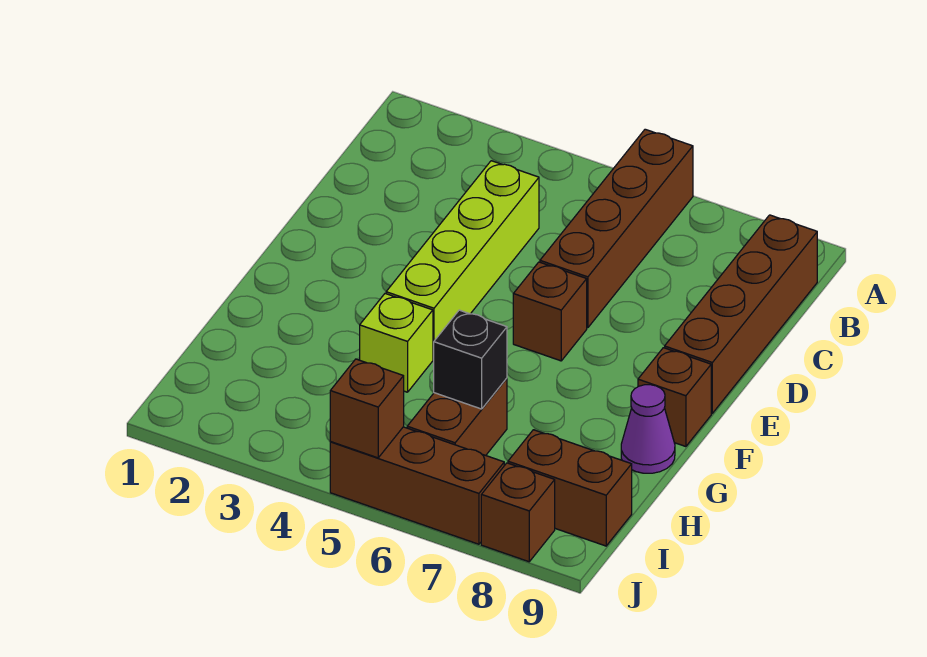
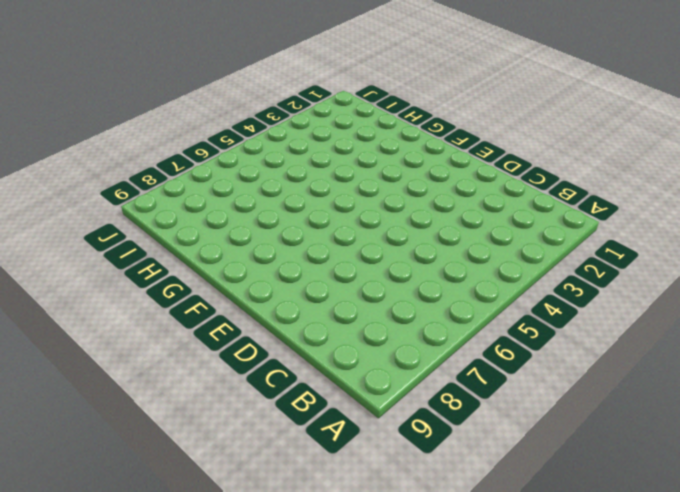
none -> brown brick A6:D6 level 1
none -> brown brick B9:E9 level 1
none -> lime brick C4:F4 level 1

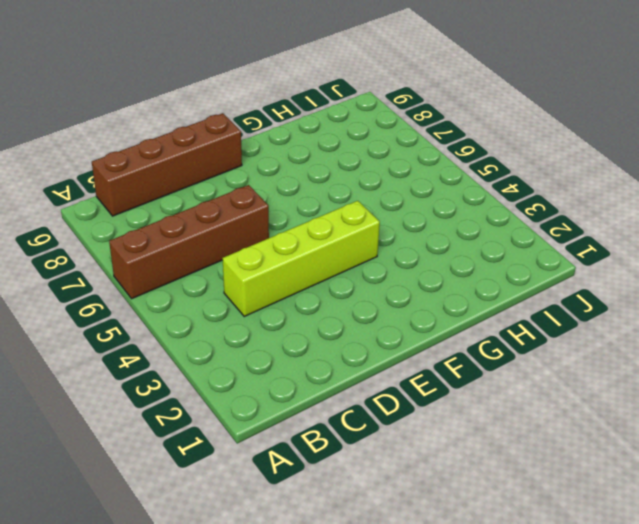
none -> brown brick E6 level 1
none -> brown brick F9 level 1
none -> lime brick G4 level 1

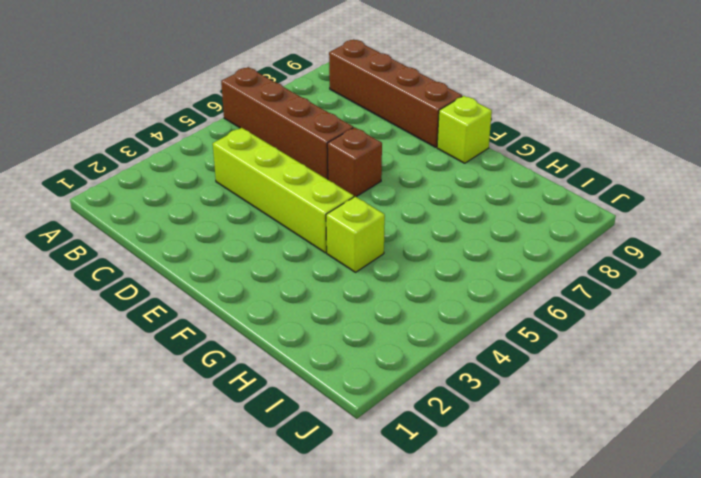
lime brick F9 level 1 -> brown brick F9 level 1
none -> purple cone G9 level 1
none -> brown brick H6:I6 level 1
none -> brown brick I8:I9 level 1

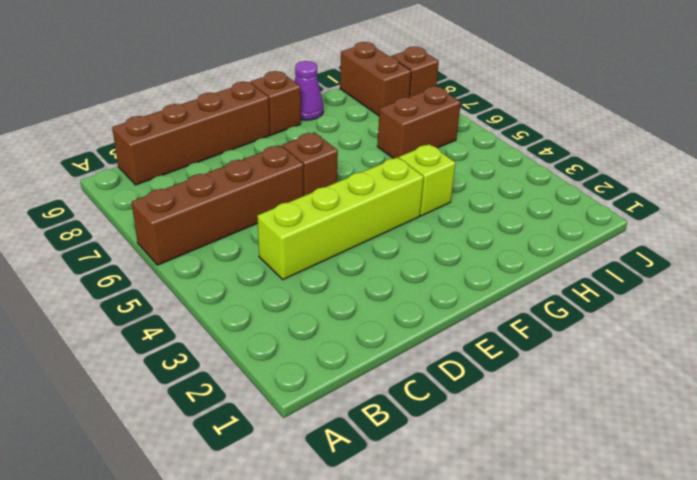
none -> brown brick J5:J7 level 1
none -> black brick H6 level 2
none -> brown brick J5 level 2

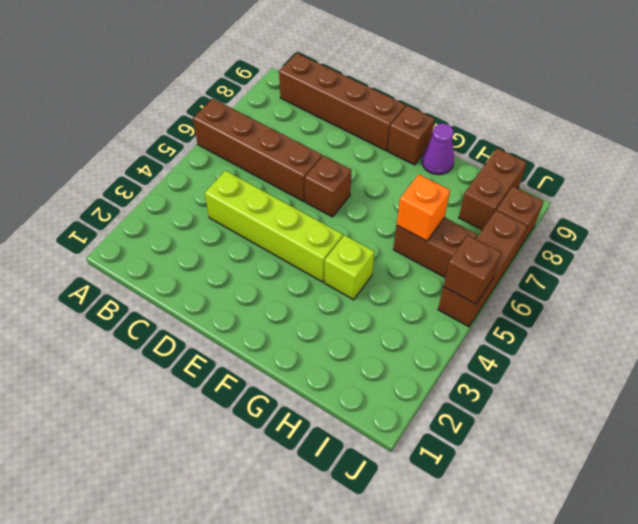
orange brick H6 level 2 -> black brick H6 level 2

